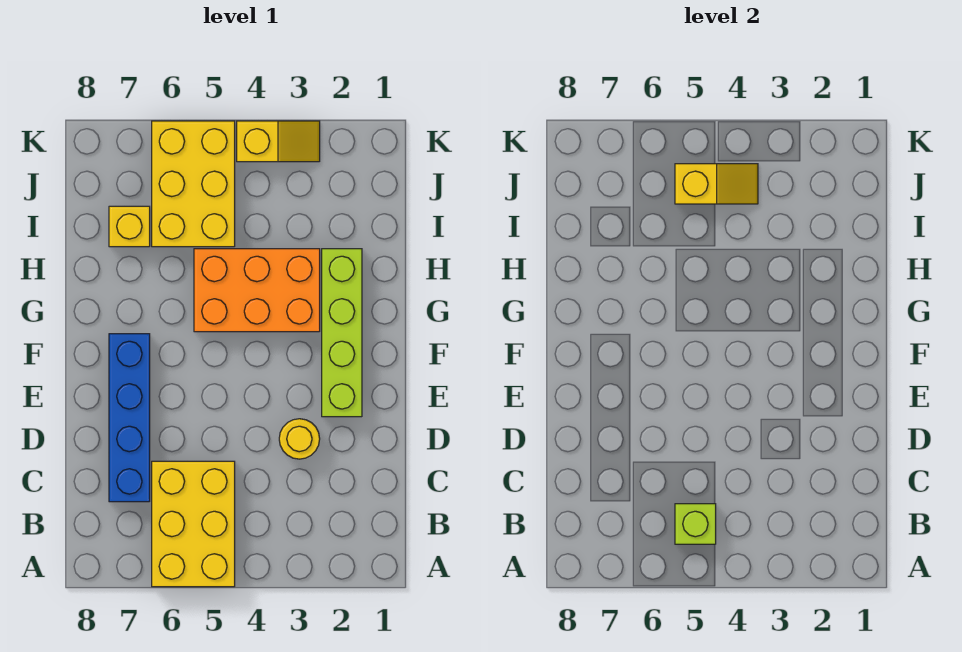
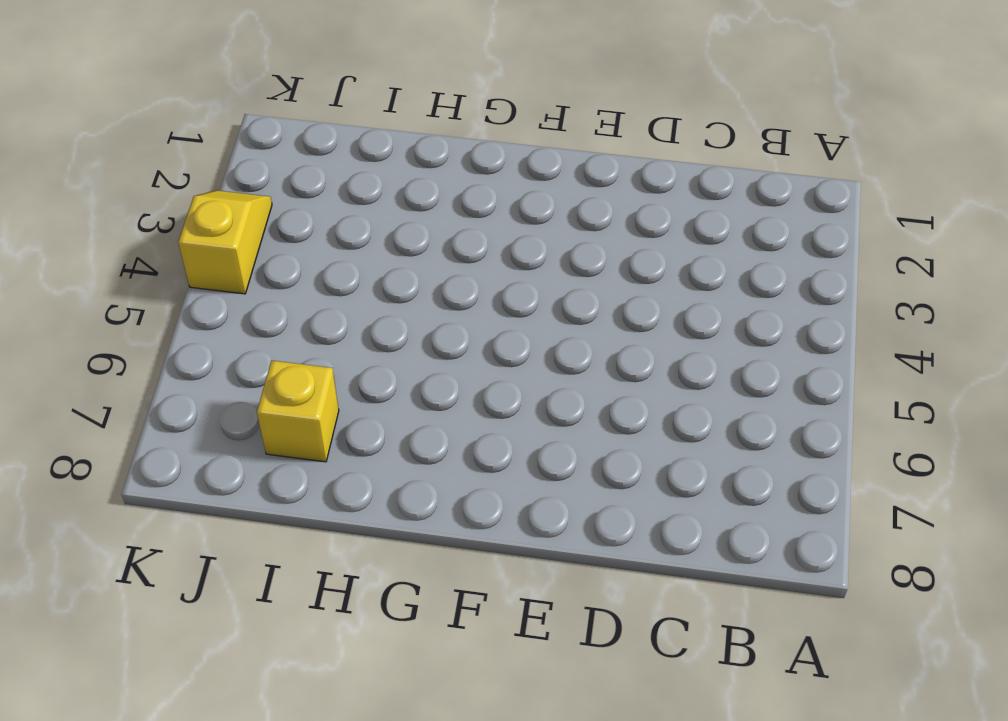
none -> yellow brick A5:C6 level 1
none -> blue brick C7:F7 level 1

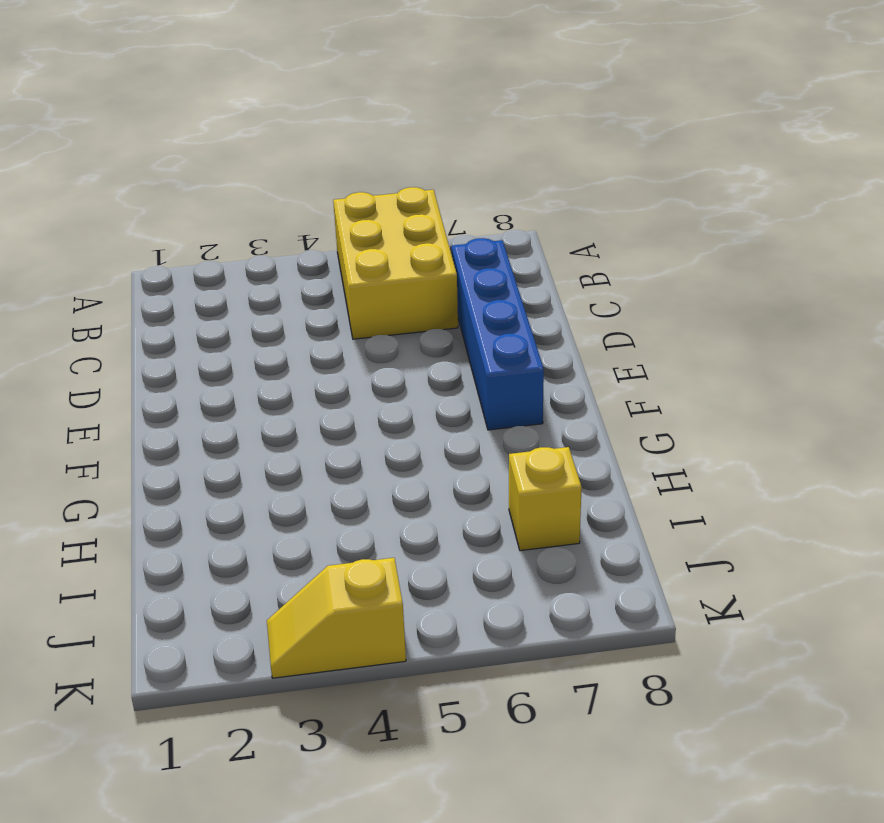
none -> yellow round brick D3 level 1
none -> lime brick E2:H2 level 1

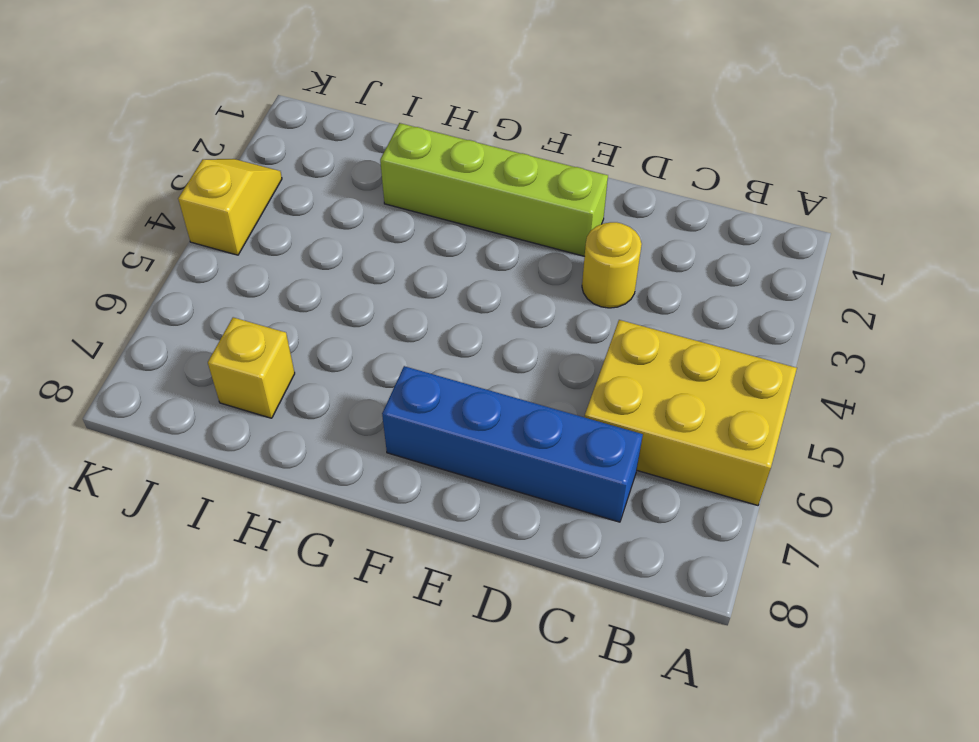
none -> orange brick G3:H5 level 1
none -> yellow brick I5:K6 level 1

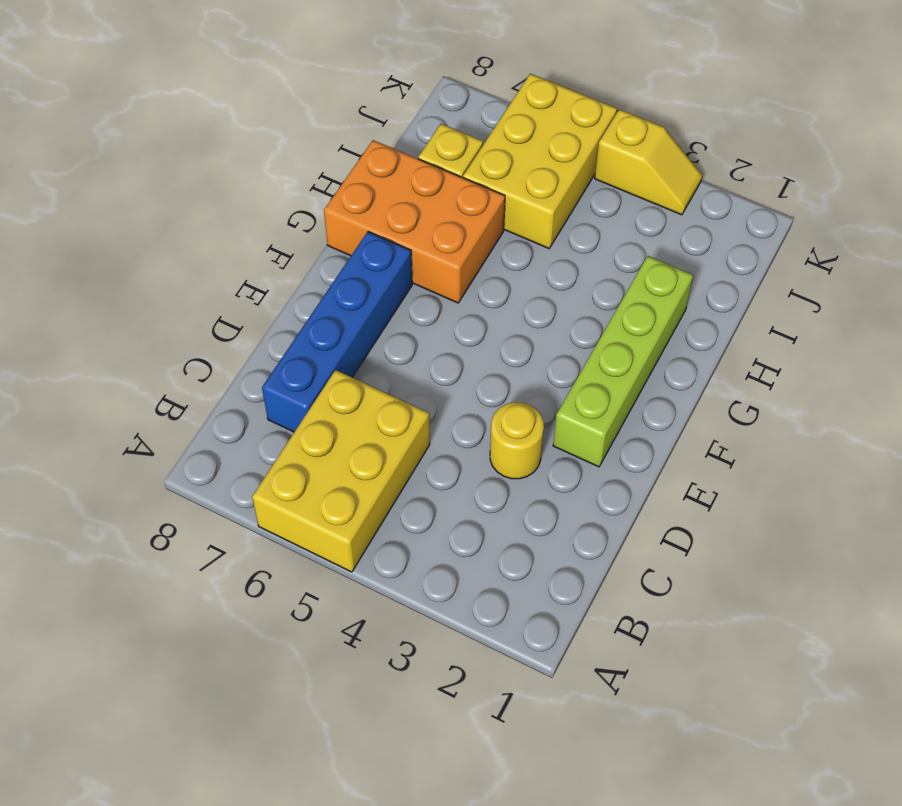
orange brick G6:H8 level 1 -> orange brick G3:H5 level 1
none -> lime brick B5 level 2
none -> yellow slope J4:J5 level 2 top 5

